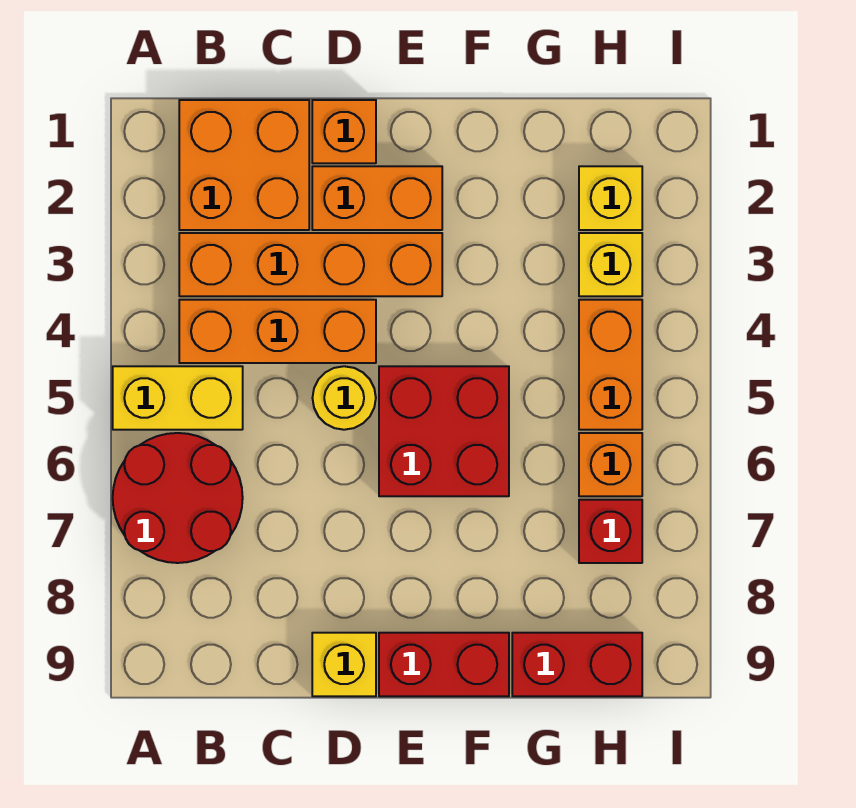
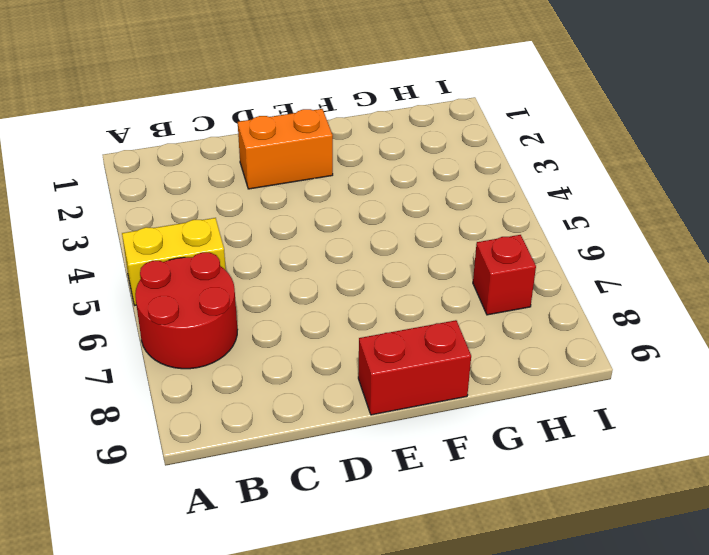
none -> orange brick B1:C2 level 1
none -> orange brick B3:E3 level 1
none -> orange brick B4:D4 level 1

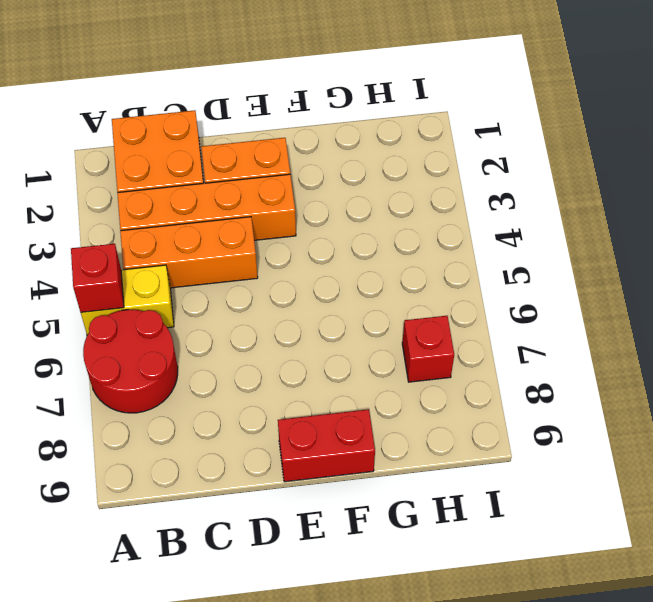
red brick A5 level 2 -> none
none -> orange brick D1 level 1
none -> yellow round brick D5 level 1
none -> yellow brick D9 level 1

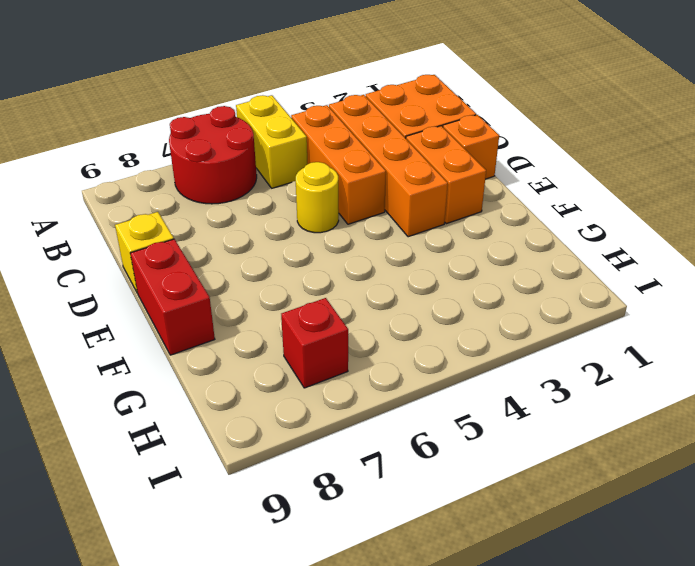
none -> red brick E5:F6 level 1
none -> red brick G9:H9 level 1
none -> yellow brick H2 level 1

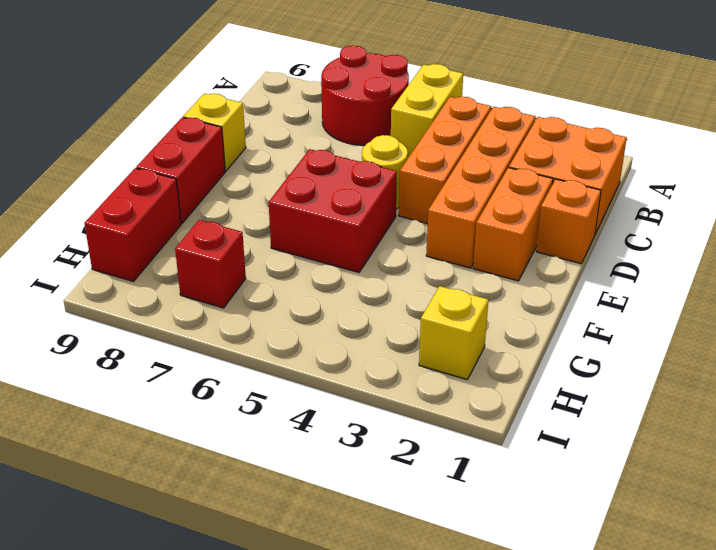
none -> yellow brick H3 level 1
none -> orange brick H4:H5 level 1
none -> orange brick H6 level 1

